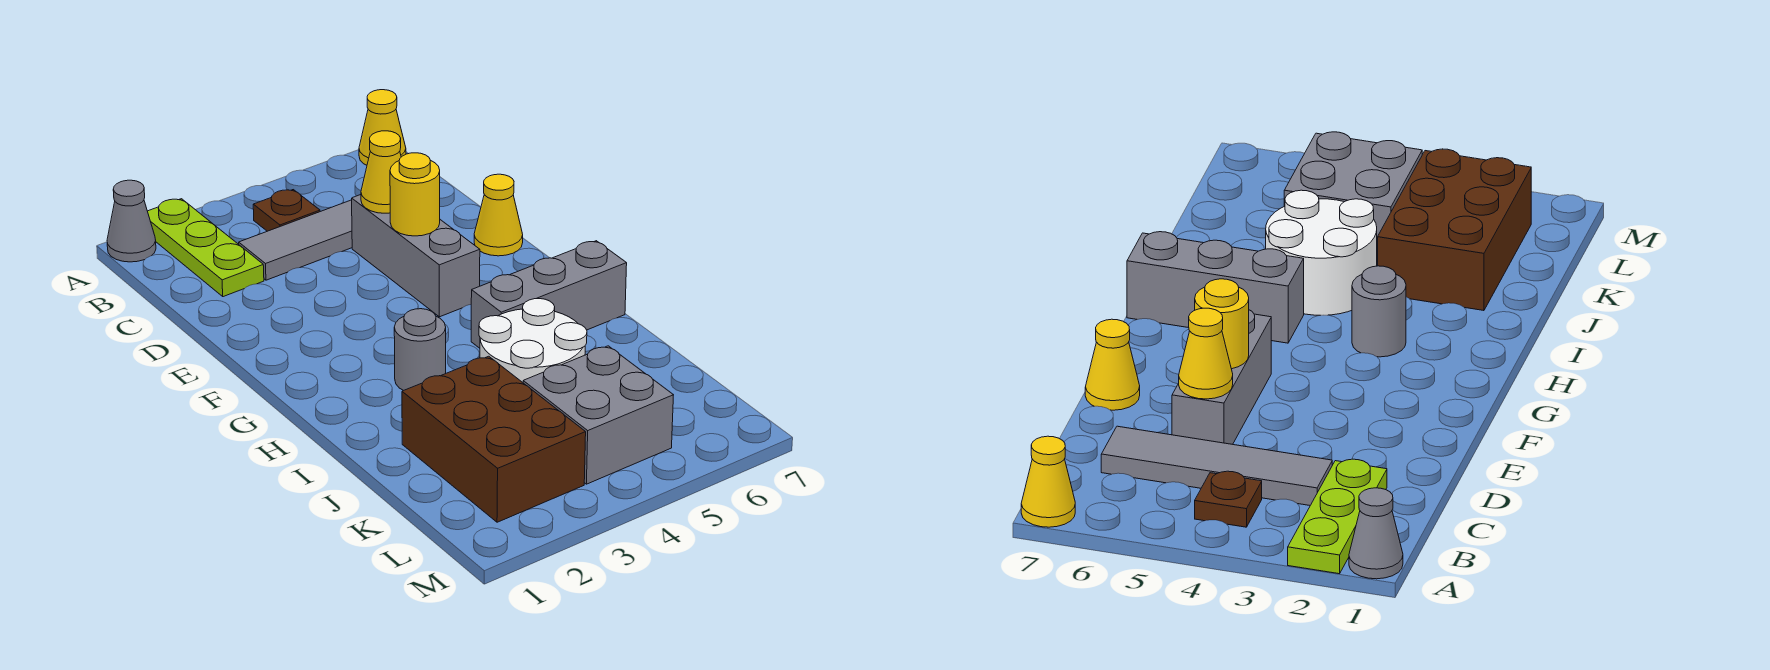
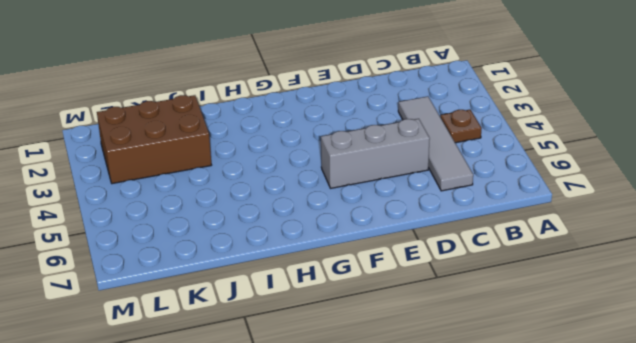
none -> grey cone A1 level 1
none -> lime plate A2:C2 level 1
none -> yellow cone A7 level 1

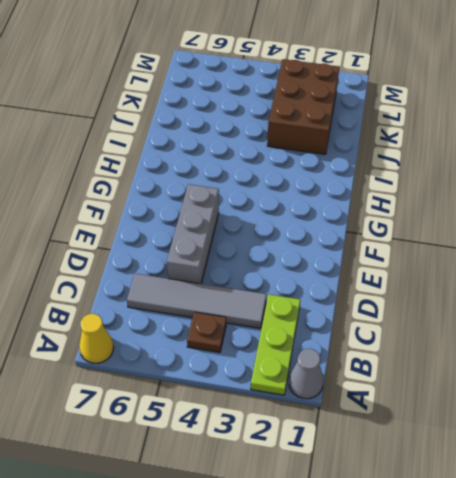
none -> yellow cone E7 level 1
none -> grey round brick H3 level 1
none -> grey brick H5:H7 level 1

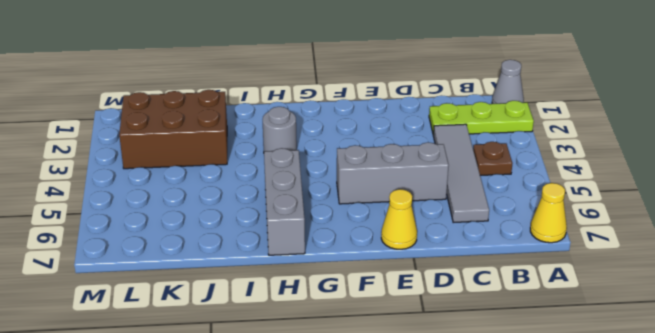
none -> white round brick I4:J5 level 1
none -> grey brick K4:L5 level 1
none -> yellow cone D5 level 2

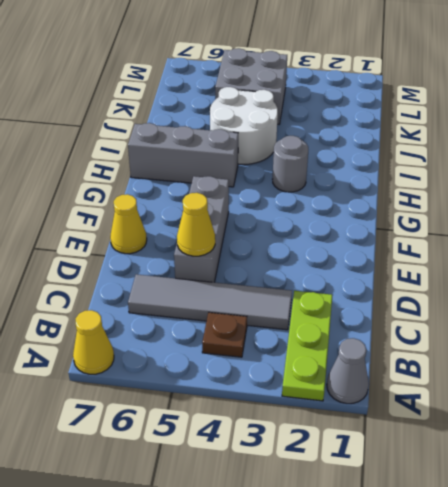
none -> brown brick J2:L3 level 1
none -> yellow round brick E5 level 2

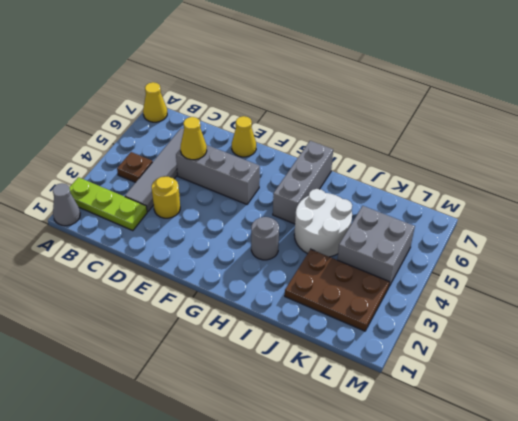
yellow round brick D3 level 1 -> yellow round brick E5 level 2
brown plate J2:L3 level 1 -> brown brick J2:L3 level 1

